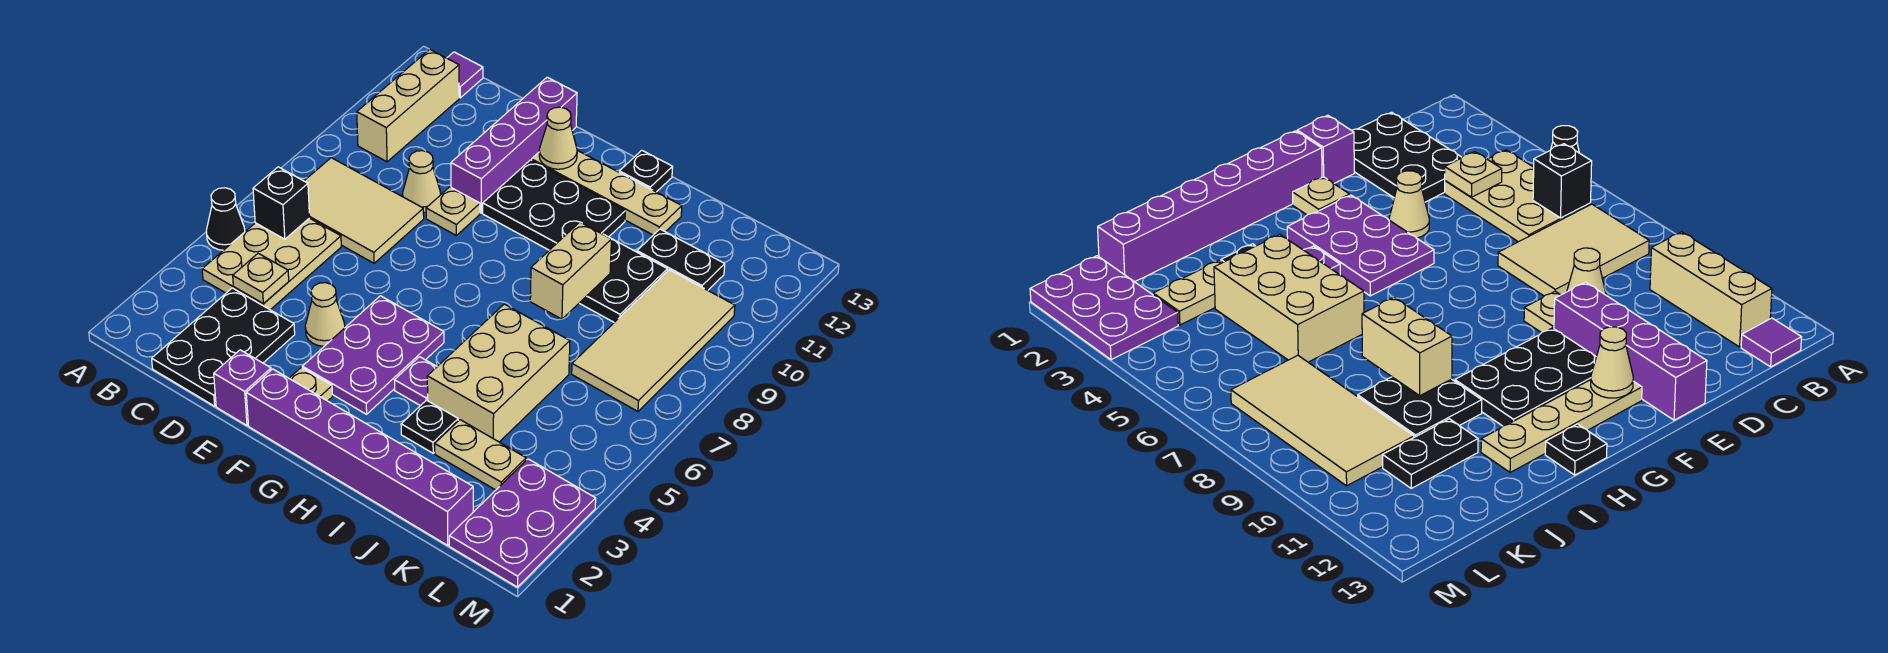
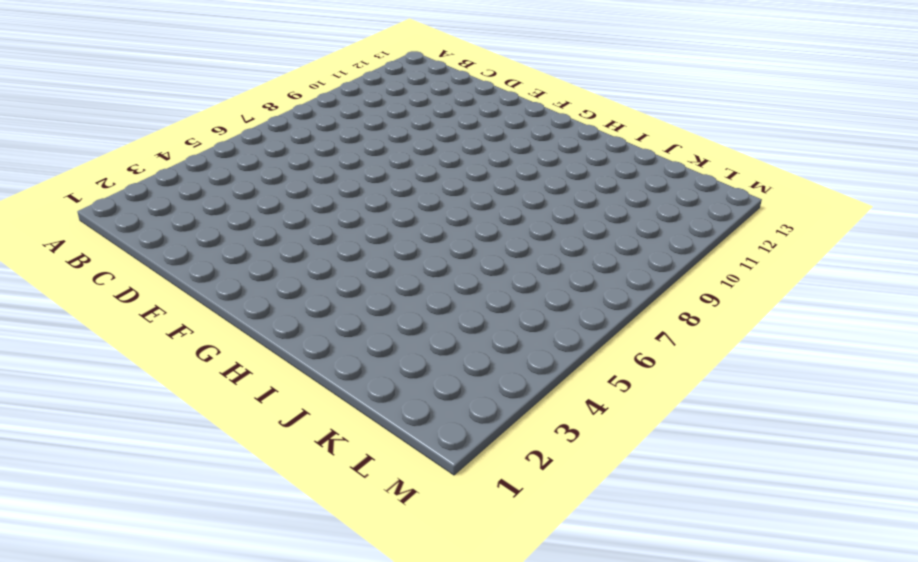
none -> black cone A5 level 1
none -> tan plate B4:C6 level 1
none -> tan tile B7:D8 level 1

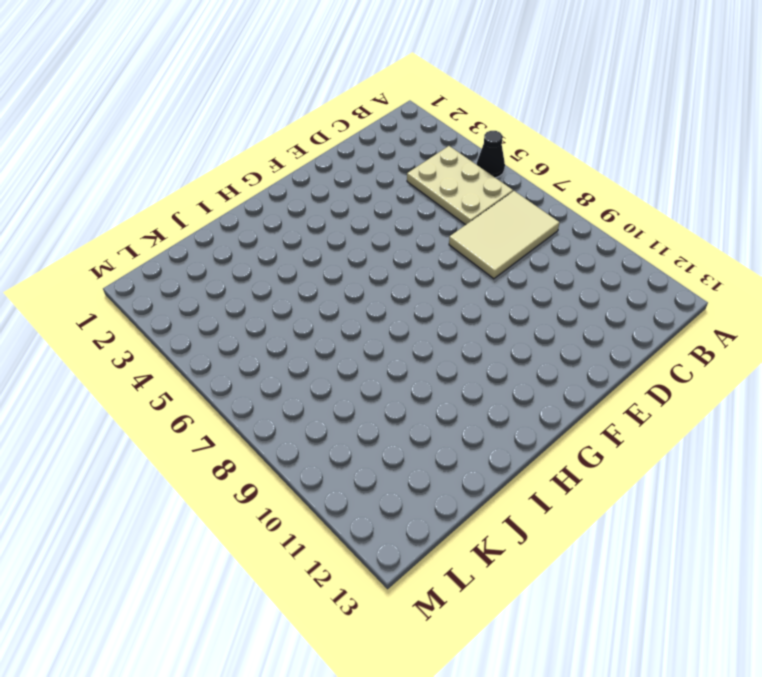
none -> tan brick B10:B12 level 1
none -> purple tile B13 level 1
none -> black plate C1:D3 level 1

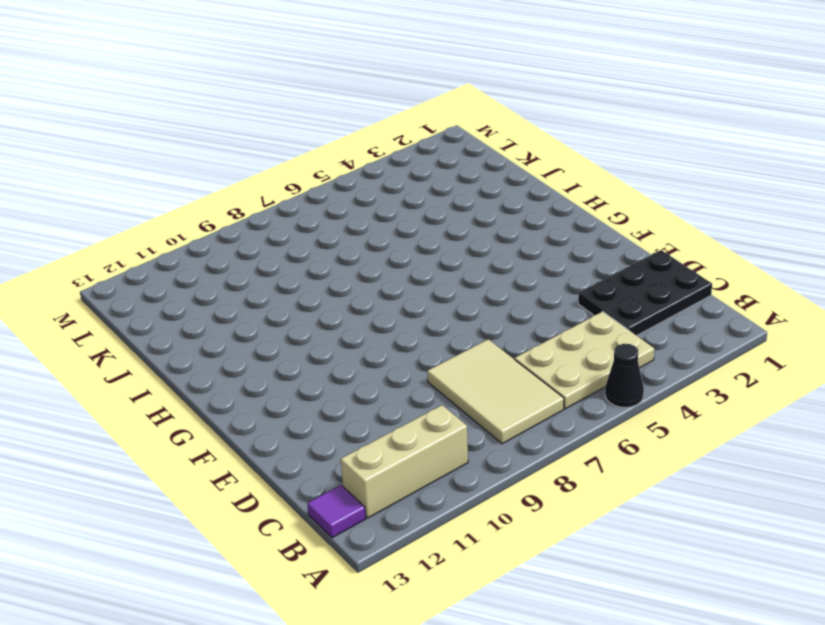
none -> tan cone D9 level 1
none -> purple brick E1 level 1
none -> tan cone E4 level 1

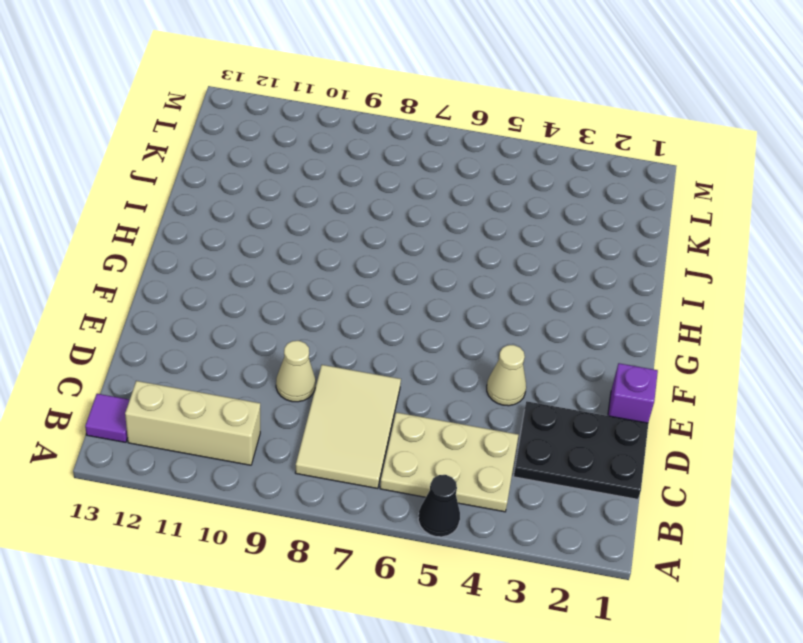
none -> tan plate E9 level 1
none -> purple brick E10:E13 level 1
none -> purple brick F1:K1 level 1

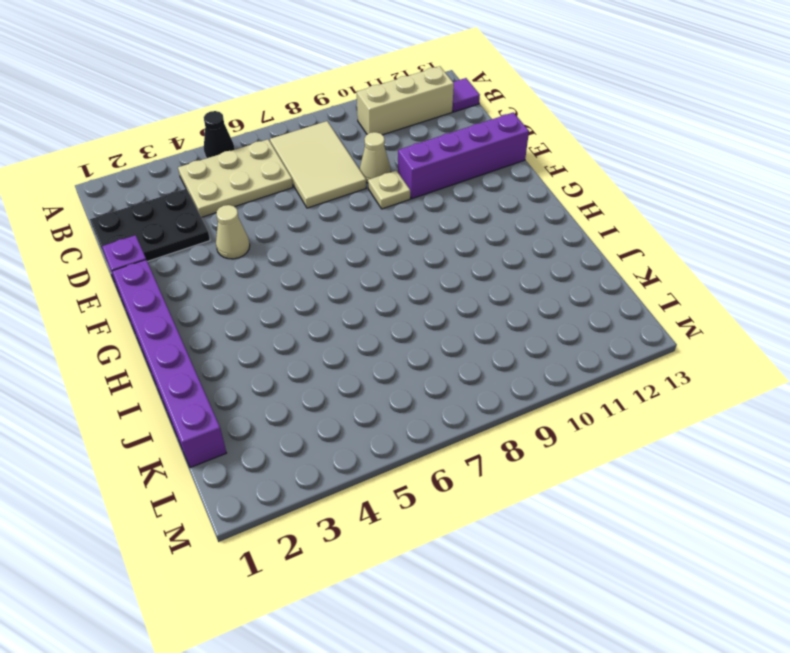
none -> tan plate F2 level 1
none -> purple plate F3:G5 level 1
none -> black plate F10:H11 level 1

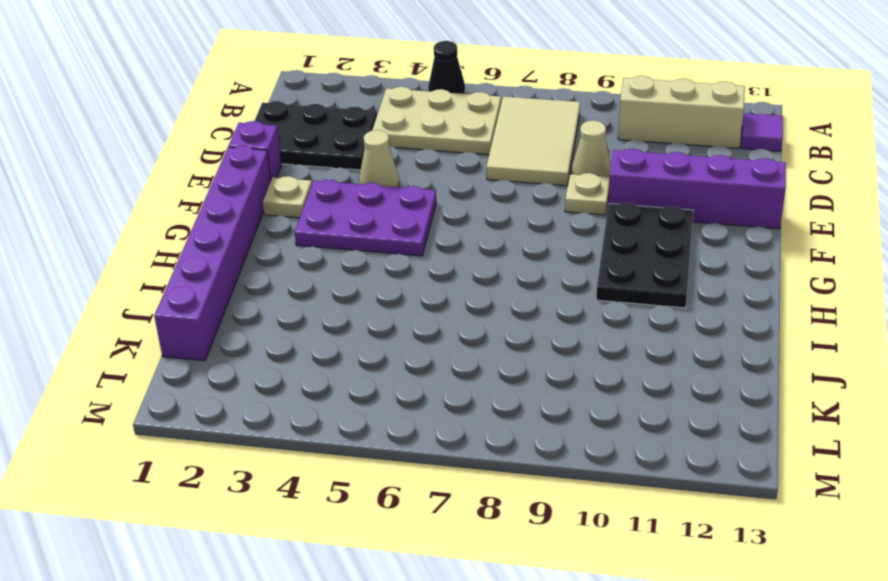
none -> tan plate F12:I12 level 1
none -> purple plate H4 level 1
none -> black plate H13 level 1

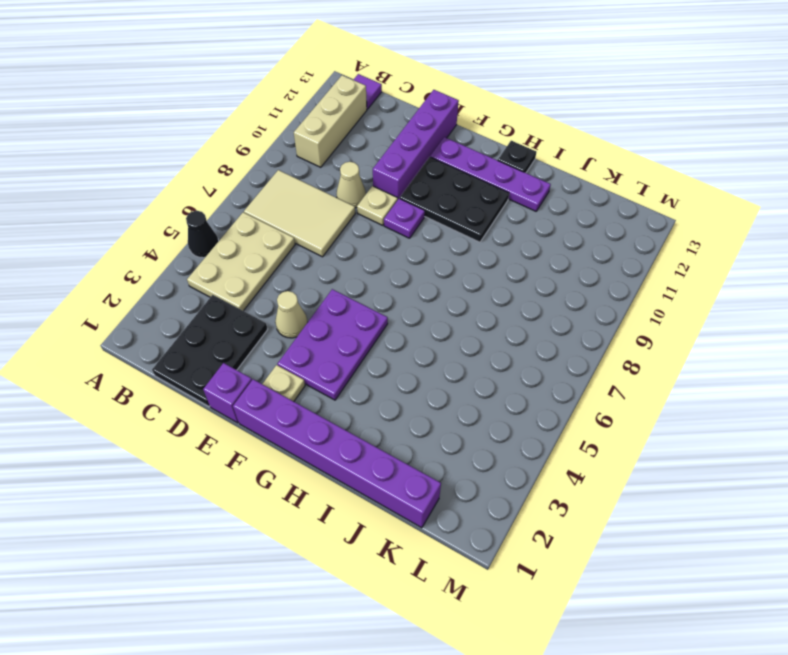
purple plate F9 level 1 -> purple plate H4 level 1
purple plate F12:I12 level 1 -> tan plate F12:I12 level 1
none -> black plate I3 level 1
none -> tan brick I4:J6 level 1
none -> black plate I9:J10 level 1

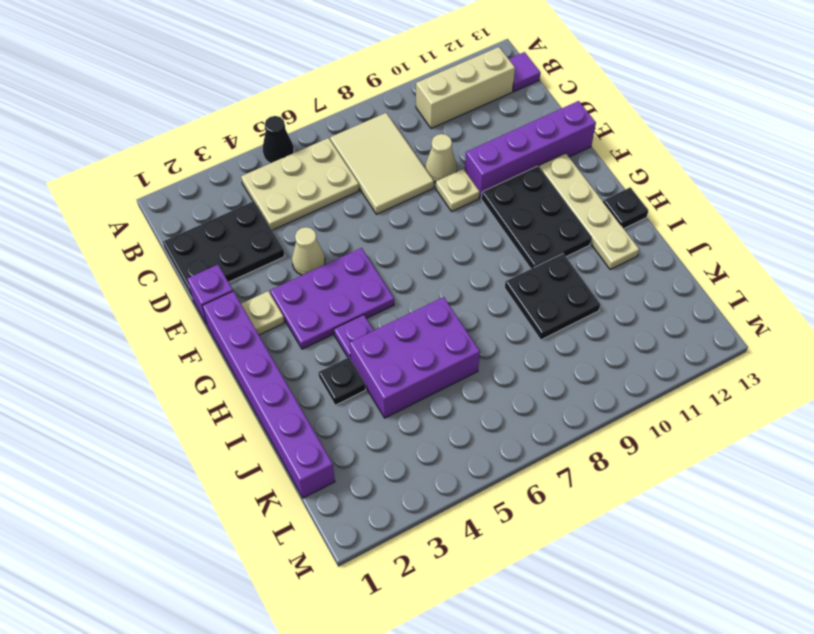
purple brick I4:J6 level 1 -> tan brick I4:J6 level 1
none -> tan plate J3:K3 level 1
none -> black plate J11:K11 level 1
none -> tan tile K7:L10 level 1

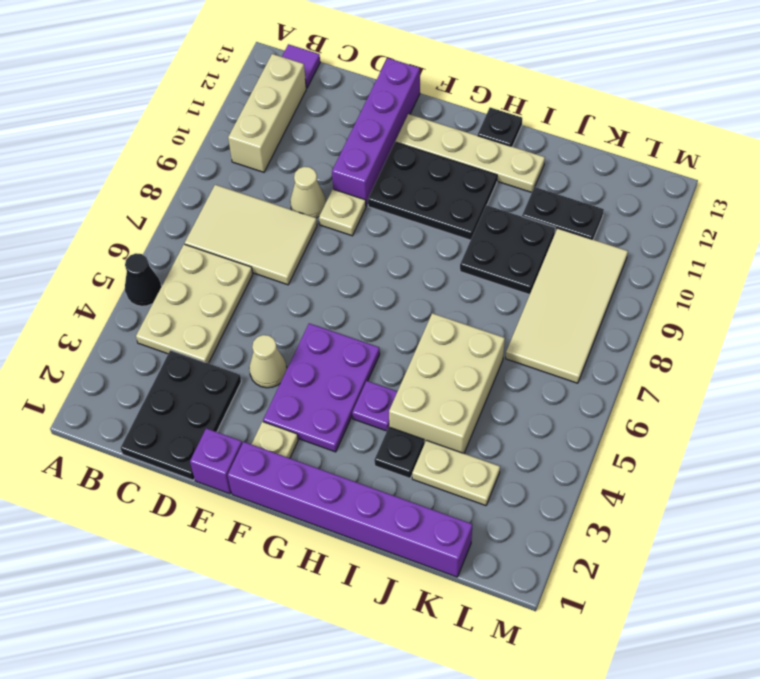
none -> purple plate L1:M3 level 1
none -> black brick B6 level 2
none -> tan plate C4 level 2

